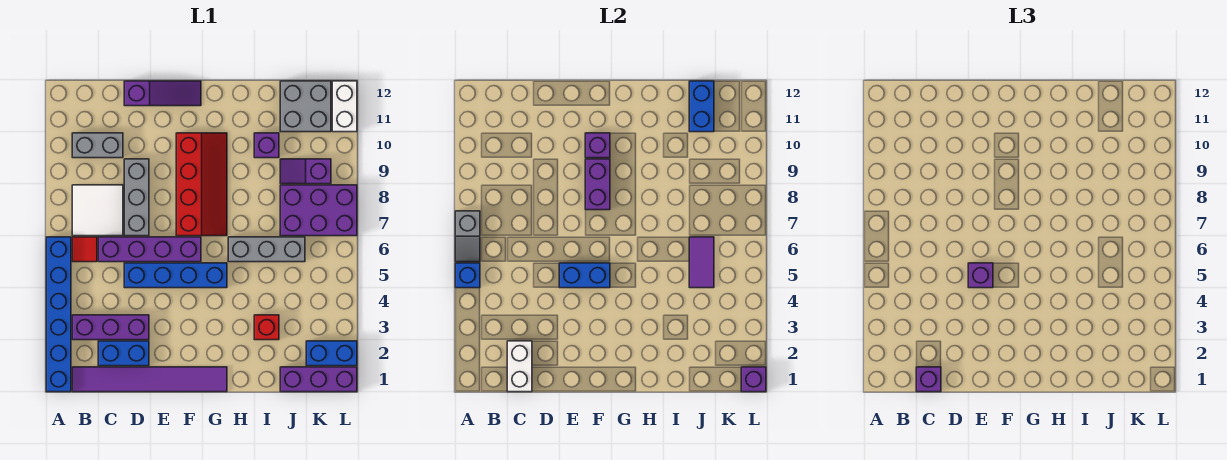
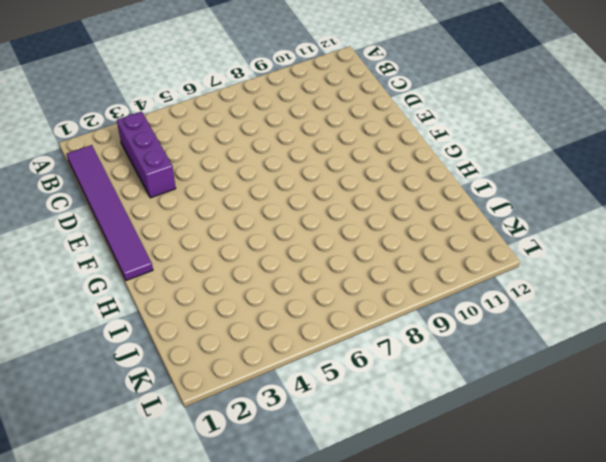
none -> blue brick A1:A6 level 1
none -> red tile B6 level 1
none -> white tile B7:C8 level 1
none -> grey brick B10:C10 level 1

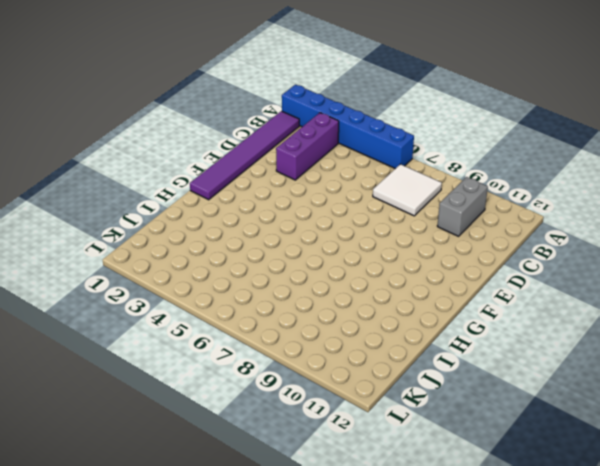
none -> red tile B6 level 1
none -> blue brick C2:D2 level 1
none -> purple brick C6:F6 level 1
none -> blue brick D5:G5 level 1

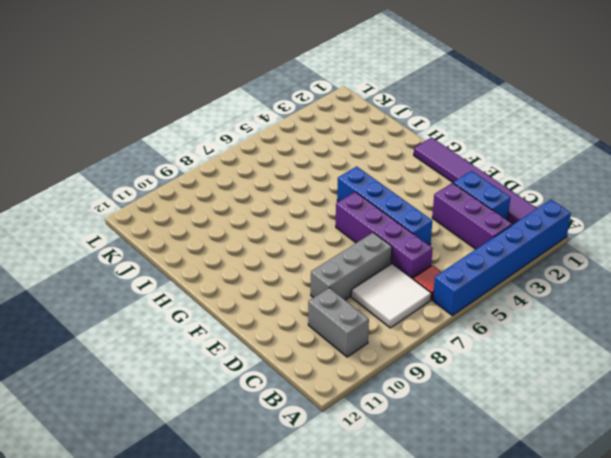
none -> purple slope D12:F12 level 1 top D
none -> red slope F7:G10 level 1 top F
none -> grey brick H6:J6 level 1
none -> red brick I3 level 1

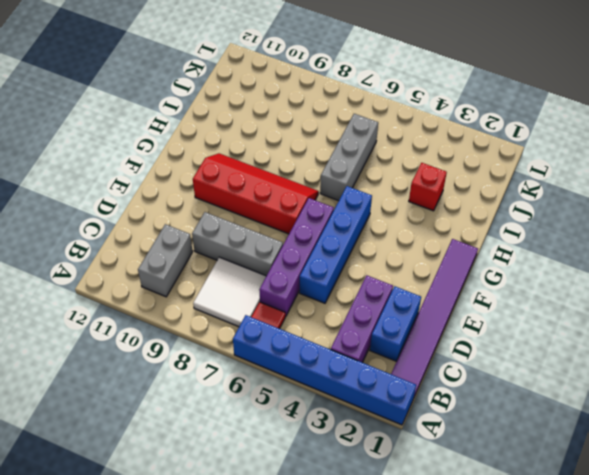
none -> purple slope D12:F12 level 1 top D
none -> purple brick I10 level 1
none -> purple brick J1:L1 level 1
none -> purple brick J7:L8 level 1

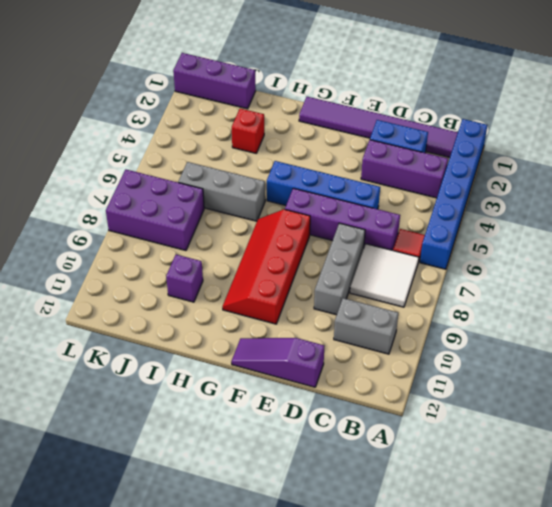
none -> purple slope J9:K9 level 1 top K
none -> grey brick J11:K12 level 1
none -> blue brick K2:L2 level 1
none -> white brick L11:L12 level 1

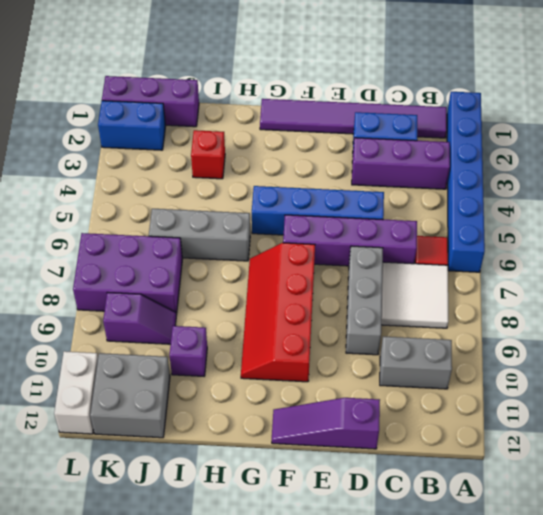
none -> blue brick A5 level 2
none -> grey slope A6:A7 level 2 top 7
none -> white brick C1:C2 level 2
none -> blue brick E5:F5 level 2

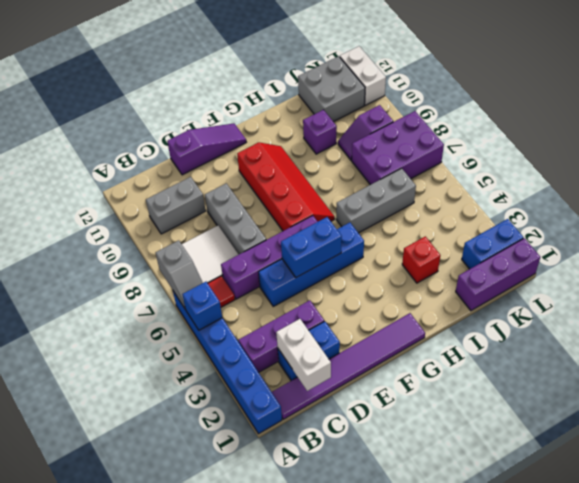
none -> purple brick F8:F9 level 2
none -> purple brick F10 level 2
none -> purple tile J5:J6 level 2
none -> blue brick J11:J12 level 2

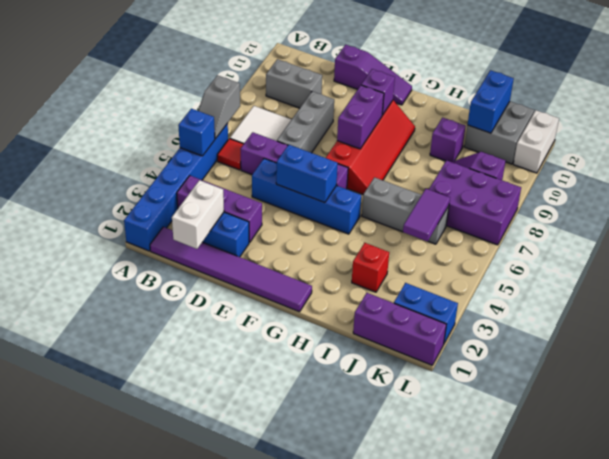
none -> purple brick L1 level 2
none -> purple brick C1 level 3
none -> purple brick E5 level 3

